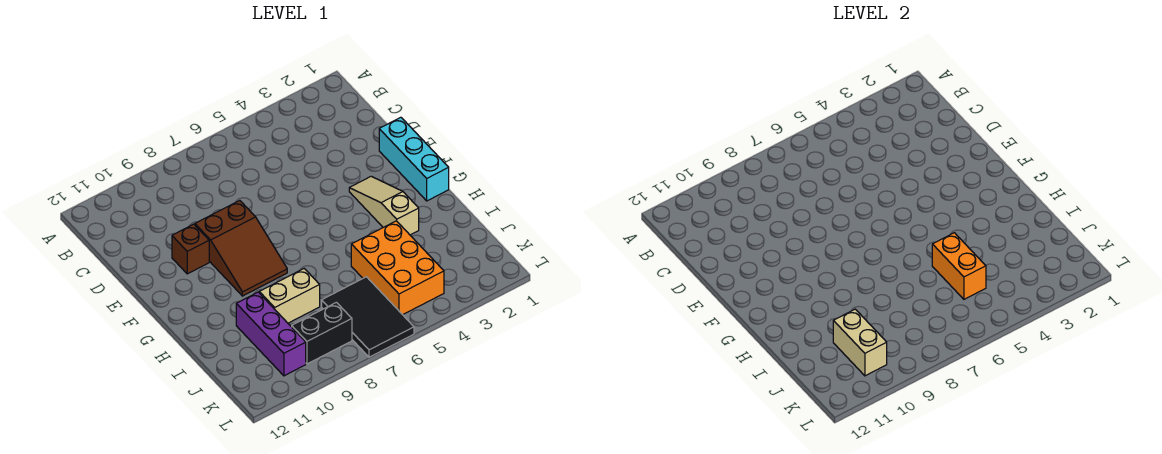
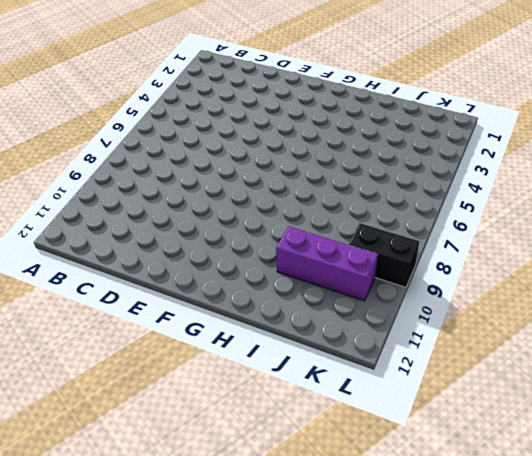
black brick K9:L9 level 1 -> black brick K8:K9 level 1
none -> cyan brick E1:G1 level 1
none -> brown slope E8:G9 level 1 top E

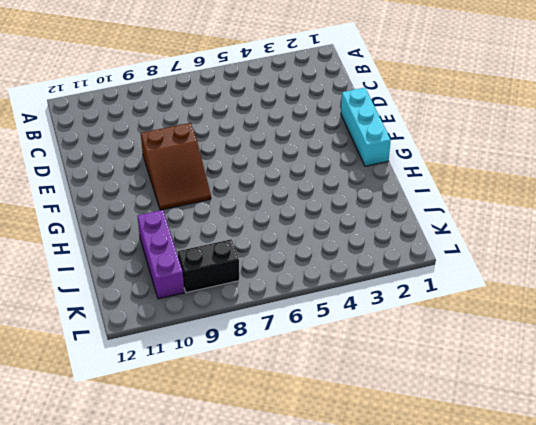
none -> brown brick E10 level 1
none -> tan slope F3:H3 level 1 top H

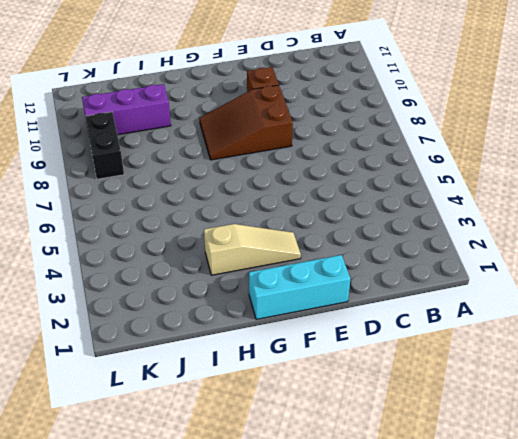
none -> orange brick I4:K5 level 1
none -> tan brick I8:I9 level 1

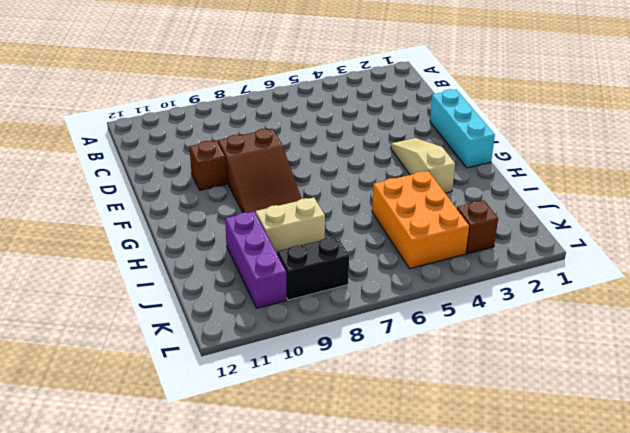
brown brick K3 level 1 -> none
none -> black tile J6:L7 level 1
none -> orange brick I5:J5 level 2

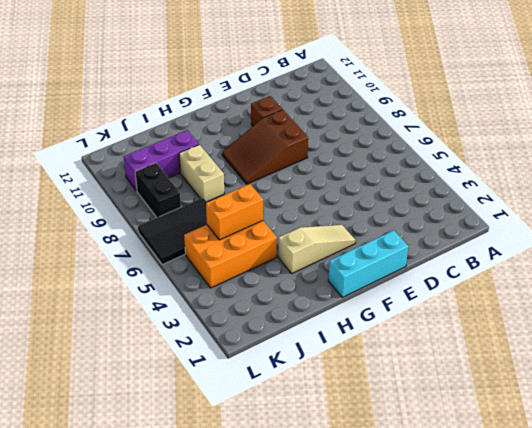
none -> tan brick J10:K10 level 2

